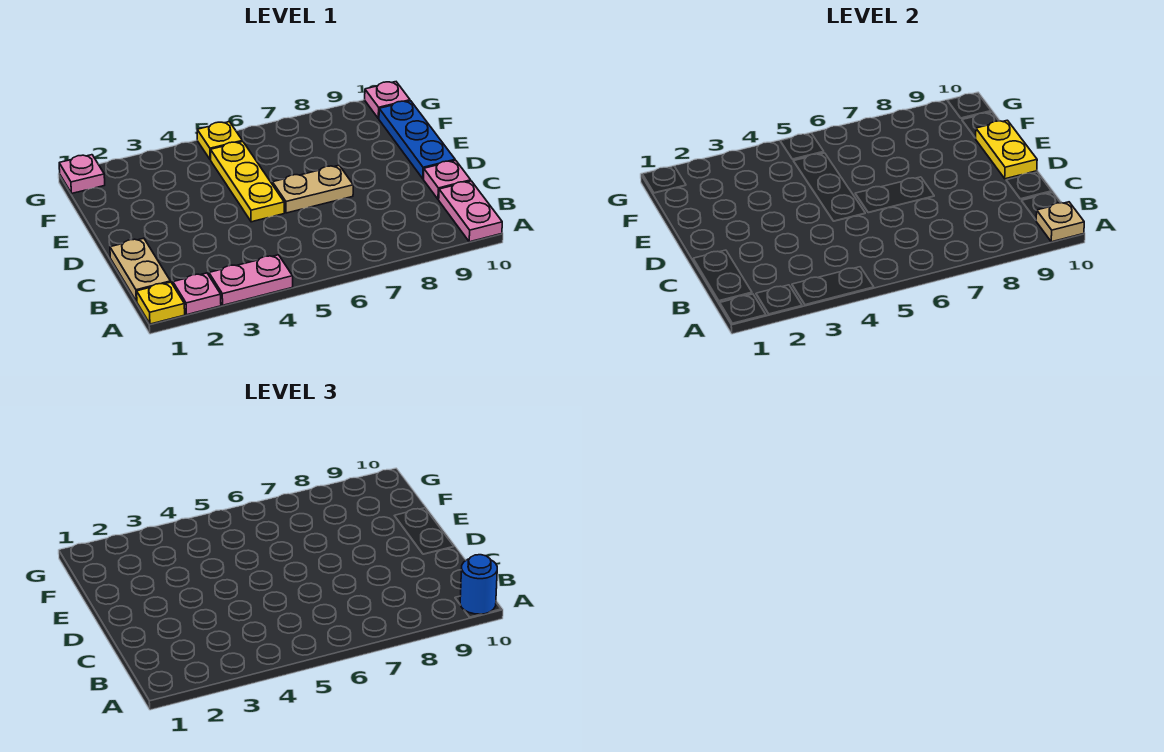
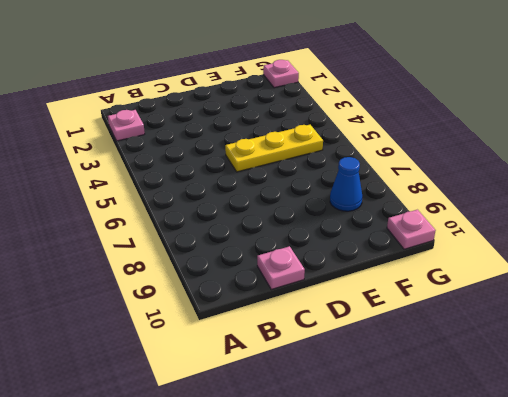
blue cone F8 level 1 -> none
none -> yellow plate A1 level 1
none -> pink plate A3:A4 level 1
none -> pink plate A10:B10 level 1

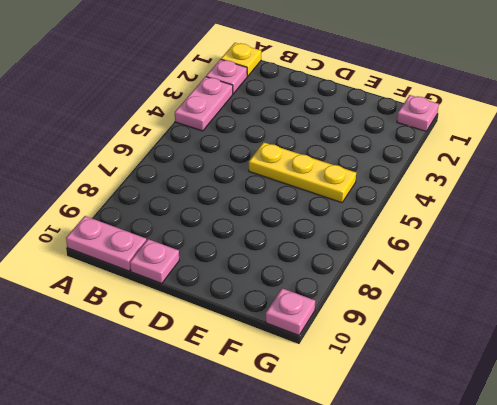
none -> tan plate B1:C1 level 1
none -> tan plate D6:D7 level 1
none -> blue plate D10:F10 level 1

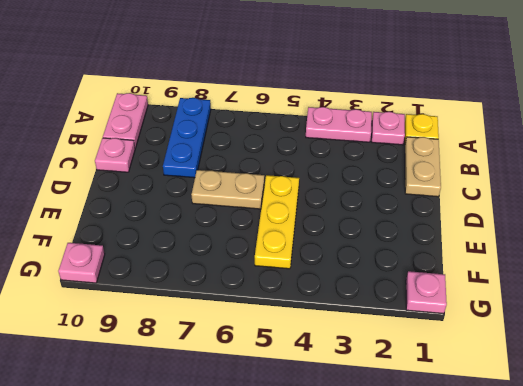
blue plate A8:C8 level 1 -> blue plate D10:F10 level 1
none -> yellow plate G5 level 1
none -> tan plate A10 level 2
none -> yellow plate D10:E10 level 2

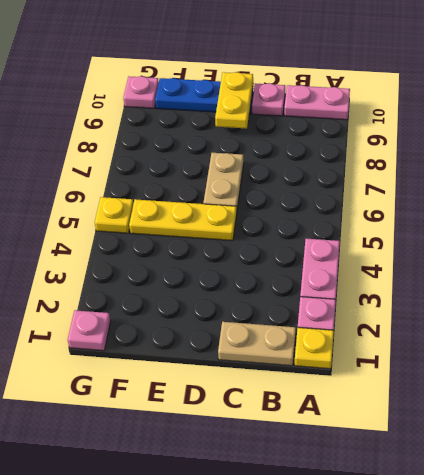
yellow plate D9:D10 level 2 -> yellow plate D10:E10 level 2
none -> tan plate A10 level 2
none -> blue round brick A10 level 3

